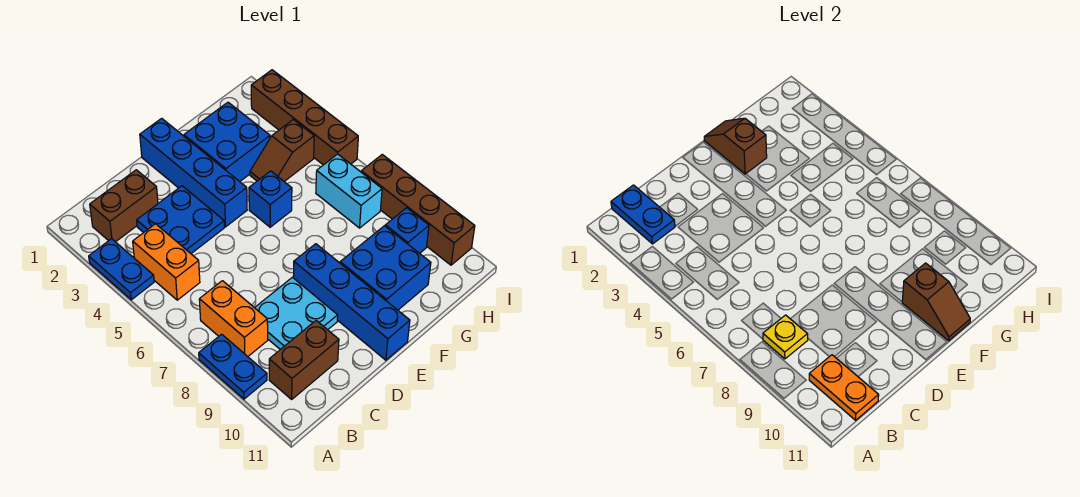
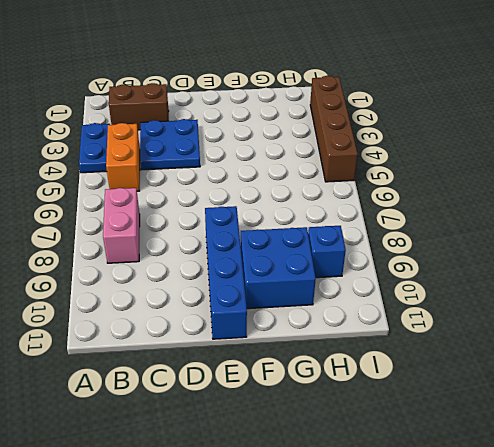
pink brick B7:B8 level 1 -> orange brick B7:B8 level 1
none -> blue plate A8:A9 level 1
none -> brown brick B10:C10 level 1
none -> cyan plate C8:D9 level 1

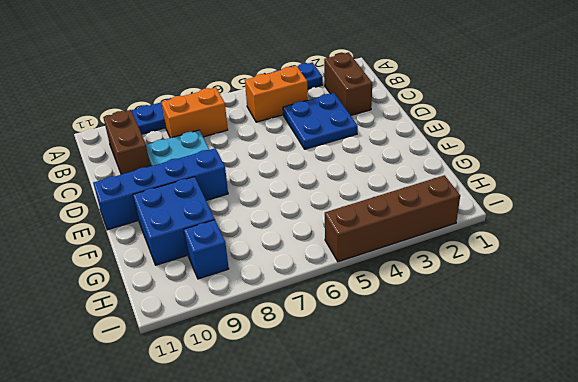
none -> blue brick E1:E4 level 1
none -> blue brick F2:G3 level 1
none -> blue brick F5 level 1

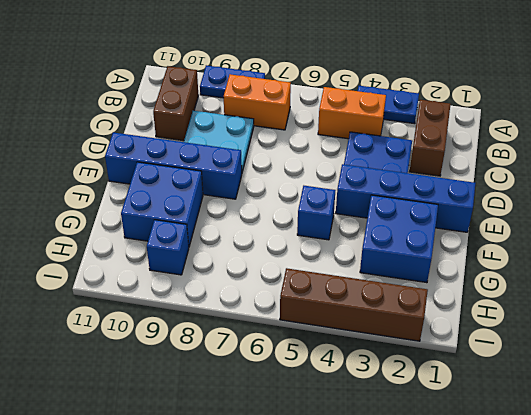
none -> brown slope G4:H4 level 1 top H
none -> cyan brick H6:H7 level 1
none -> brown brick I7:I10 level 1

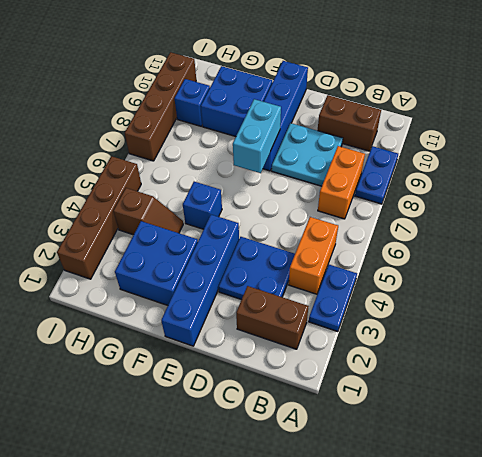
cyan brick E7:E8 level 2 -> cyan brick H6:H7 level 1
none -> blue plate B1:B2 level 2
none -> yellow plate B8 level 2
none -> orange plate B10:B11 level 2

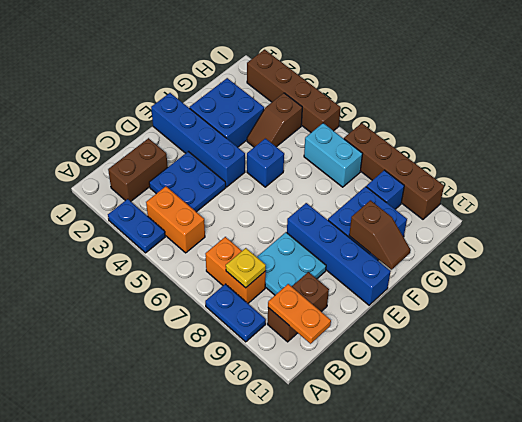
none -> blue plate B1:B2 level 2
none -> brown slope F1:F2 level 2 top 2

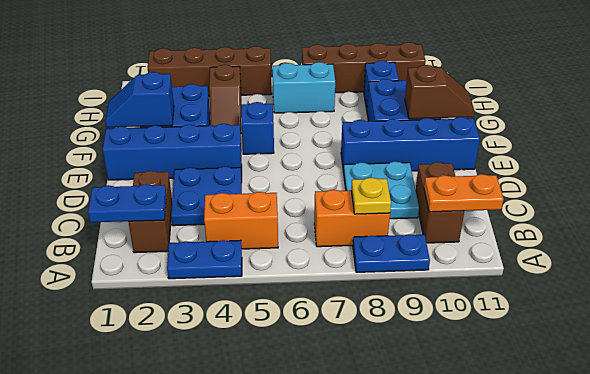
blue slope F1:F2 level 2 top 2 -> brown slope F1:F2 level 2 top 2

